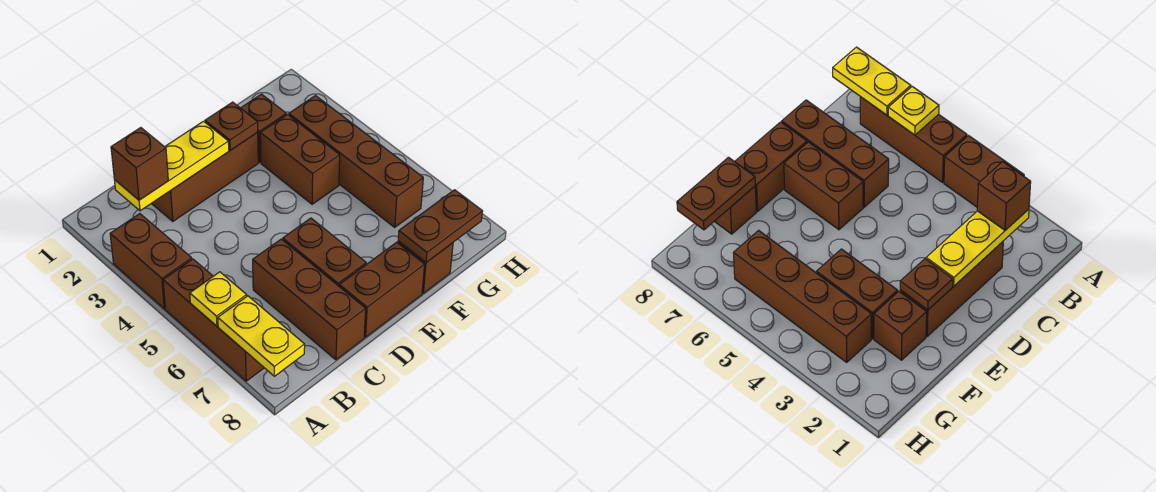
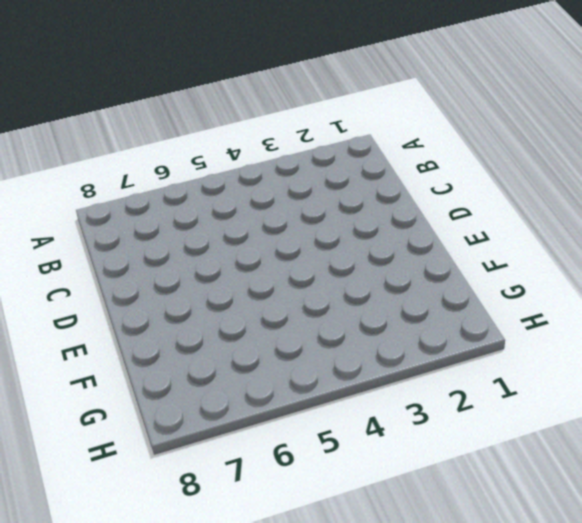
none -> brown brick A3:A4 level 1
none -> brown brick A5:A7 level 1
none -> brown brick C2:E2 level 1

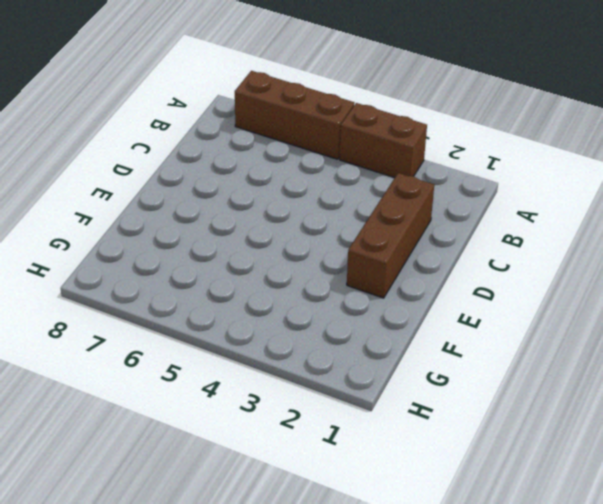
none -> brown brick C6:C8 level 1
none -> brown brick D6:D7 level 1
none -> brown brick D8:E8 level 1

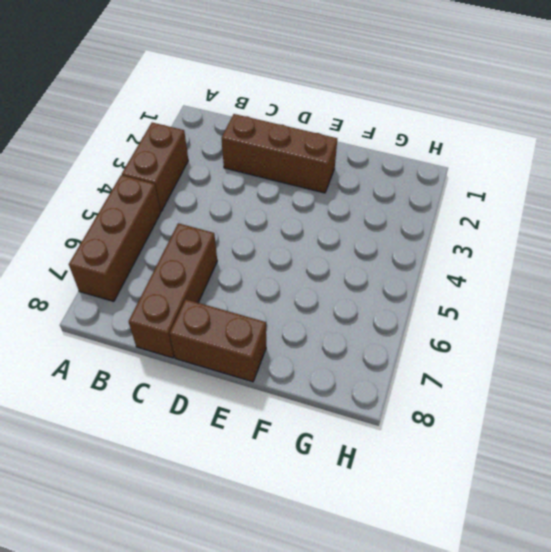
none -> brown brick D6:D7 level 1
none -> brown brick F2 level 1
none -> brown brick F3:F4 level 1

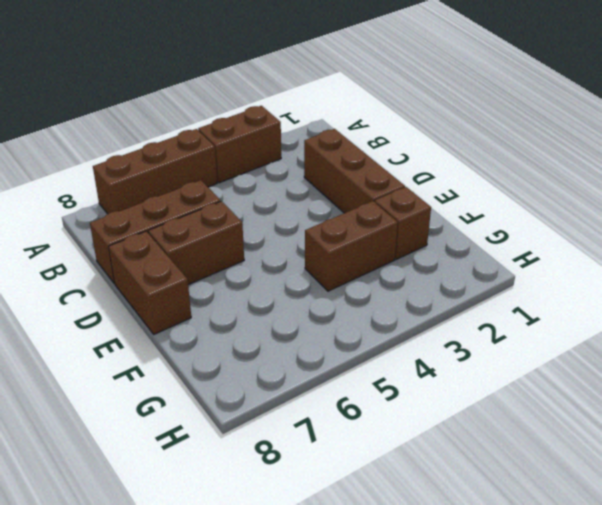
none -> brown brick F8 level 1
none -> brown brick G3:G6 level 1
none -> yellow plate A6 level 2

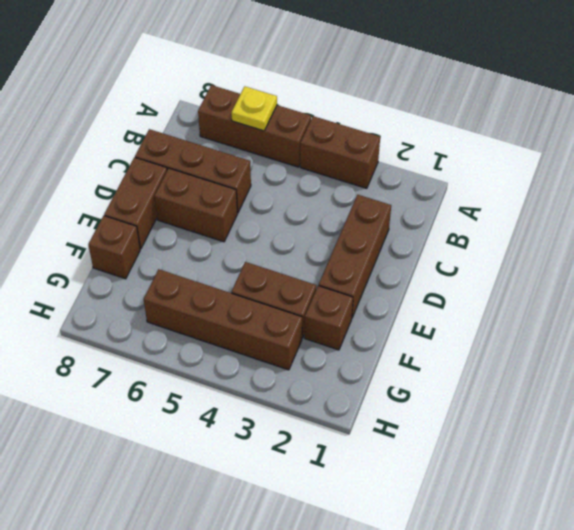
none -> yellow plate A7:A8 level 2
none -> yellow plate B2:D2 level 2
none -> brown plate E2 level 2

